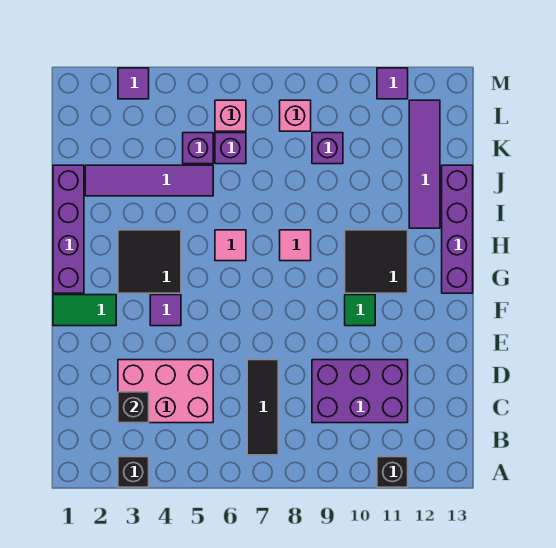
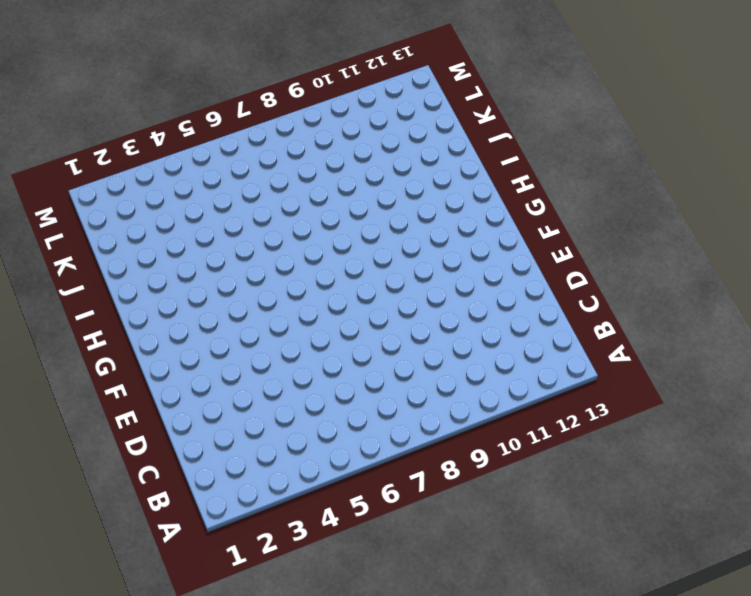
none -> black brick A3 level 1
none -> black brick A11 level 1
none -> black tile B7:D7 level 1

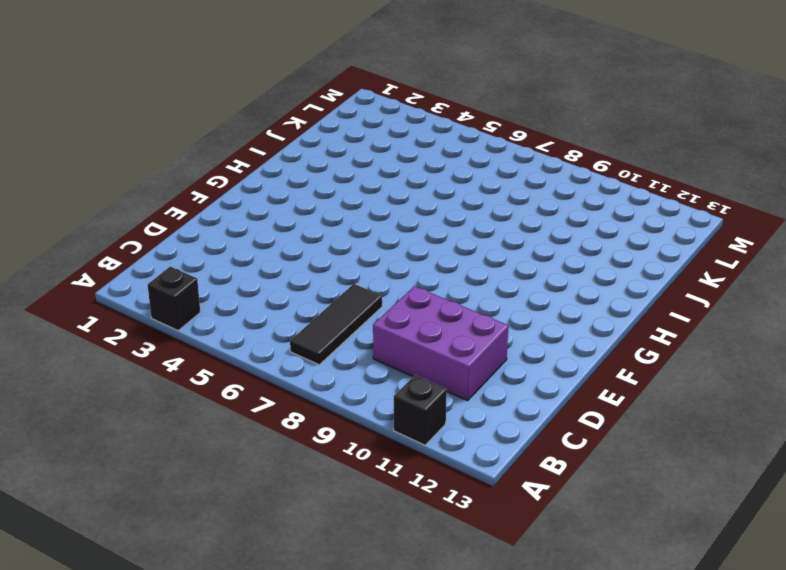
none -> pink brick C3:D5 level 1
none -> green tile F1:F2 level 1
none -> purple tile F4 level 1

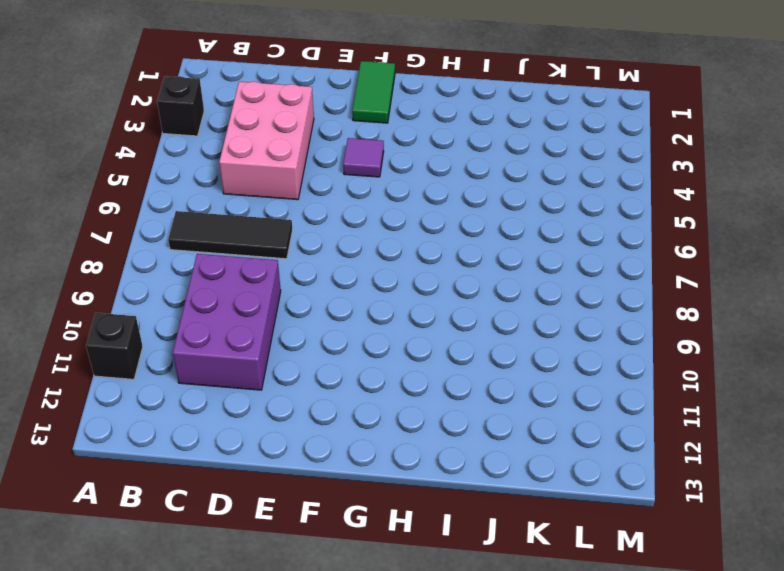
none -> green tile F10 level 1
none -> purple brick G1:J1 level 1
none -> black tile G3:H4 level 1

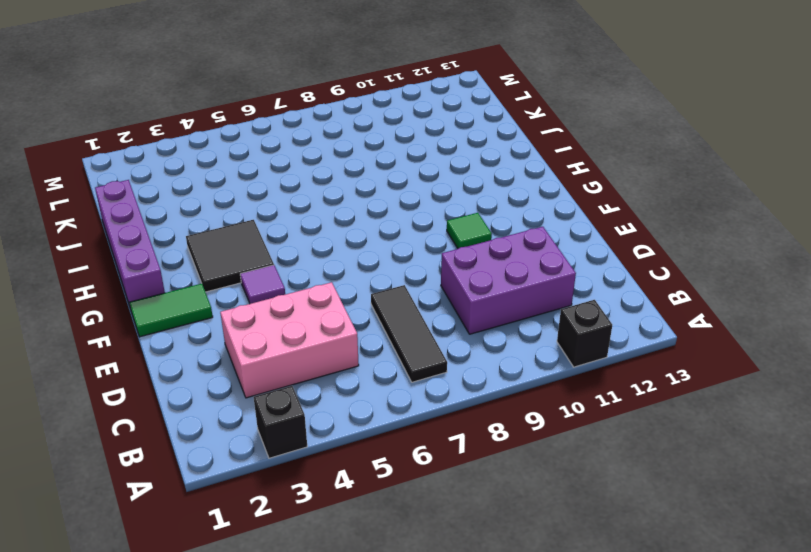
none -> black tile G10:H11 level 1
none -> purple brick G13:J13 level 1
none -> pink tile H6 level 1

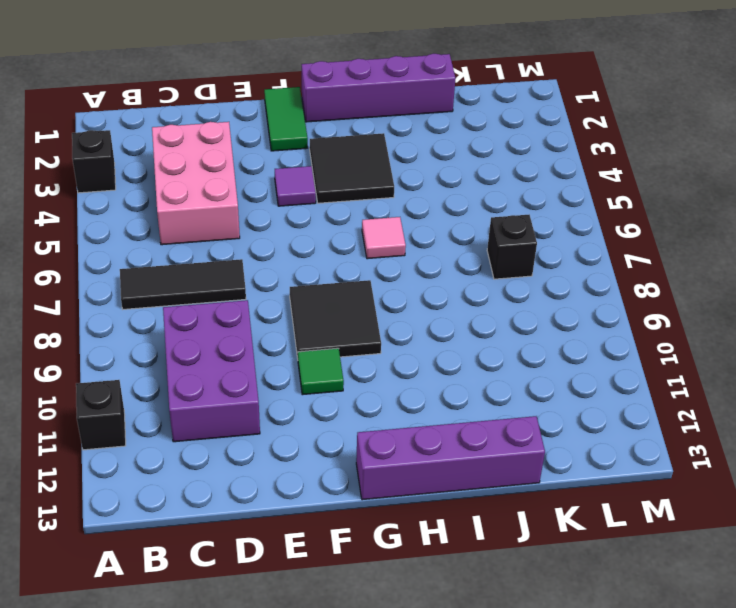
black tile F8:G9 level 1 -> black tile G10:H11 level 1
black brick K7 level 1 -> black brick C3 level 2
none -> pink tile H8 level 1
none -> purple tile I12:L12 level 1
none -> purple tile J2:J5 level 1

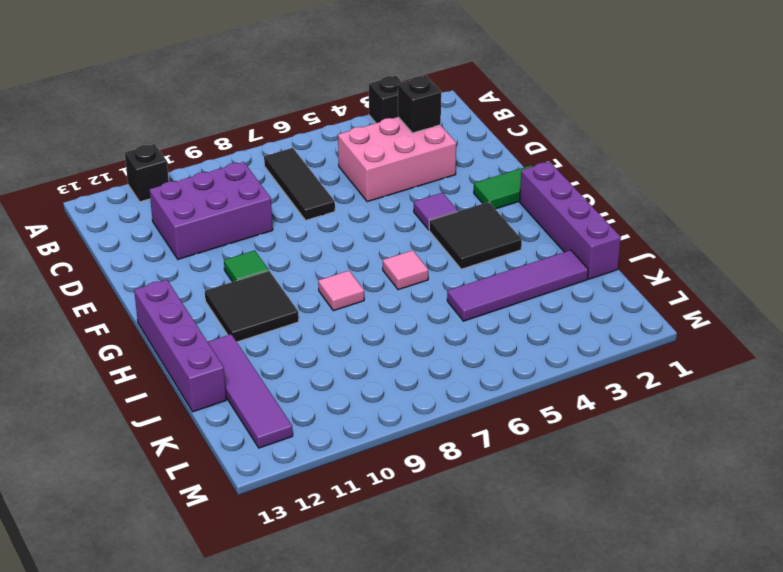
none -> purple brick K5 level 1
none -> purple brick K6 level 1
none -> purple brick K9 level 1

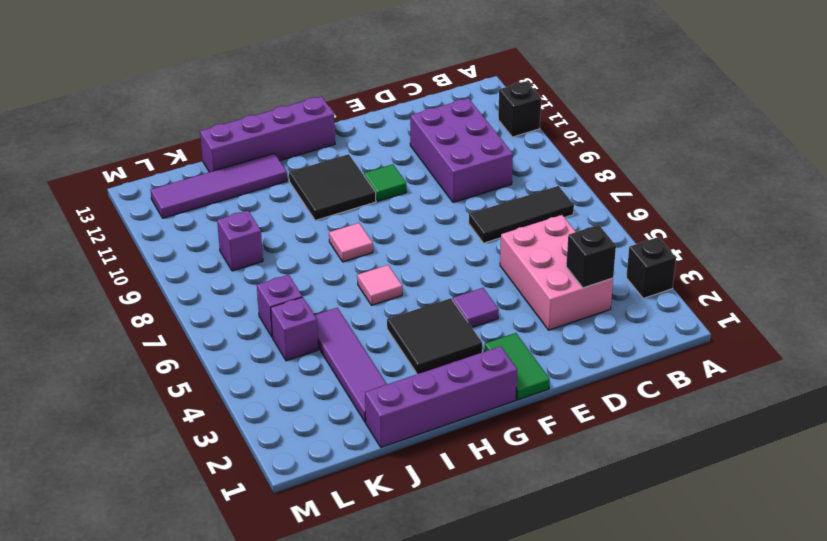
none -> pink brick L6 level 1
none -> pink brick L8 level 1
none -> purple tile M3 level 1

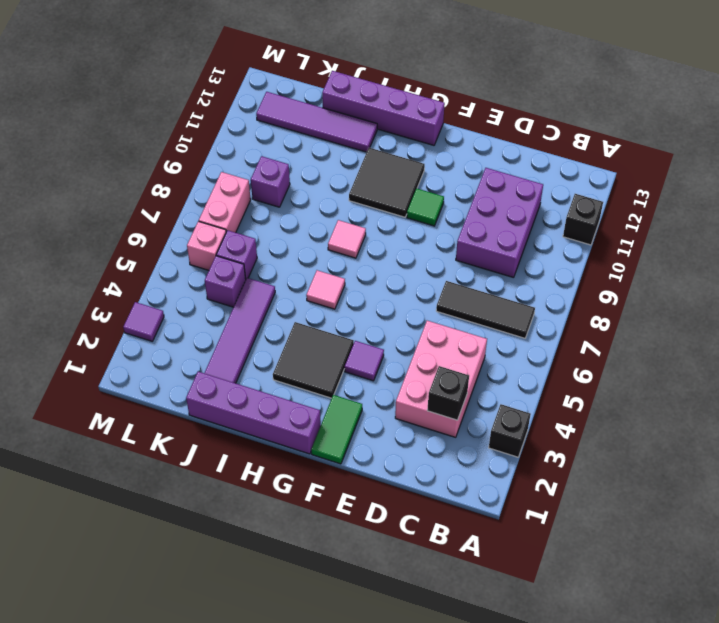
pink brick L7:L8 level 1 -> pink brick L8 level 1
none -> purple tile M11 level 1

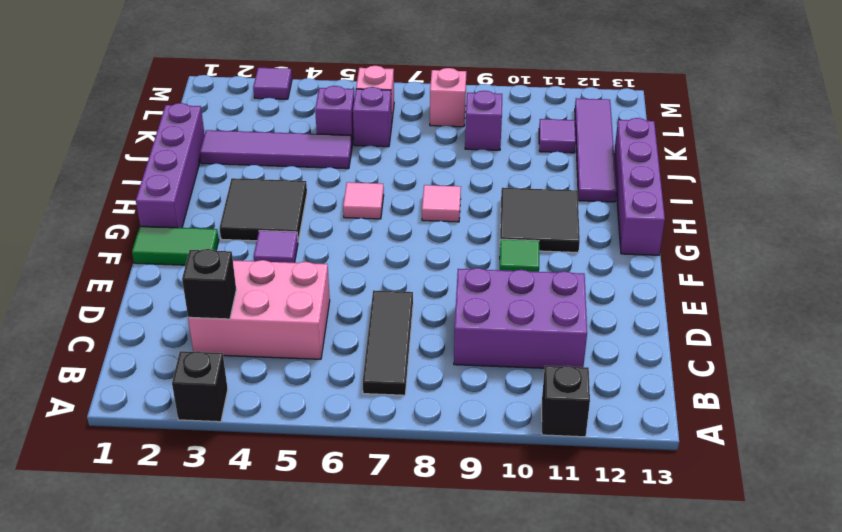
purple tile K11 level 1 -> purple tile M11 level 1

